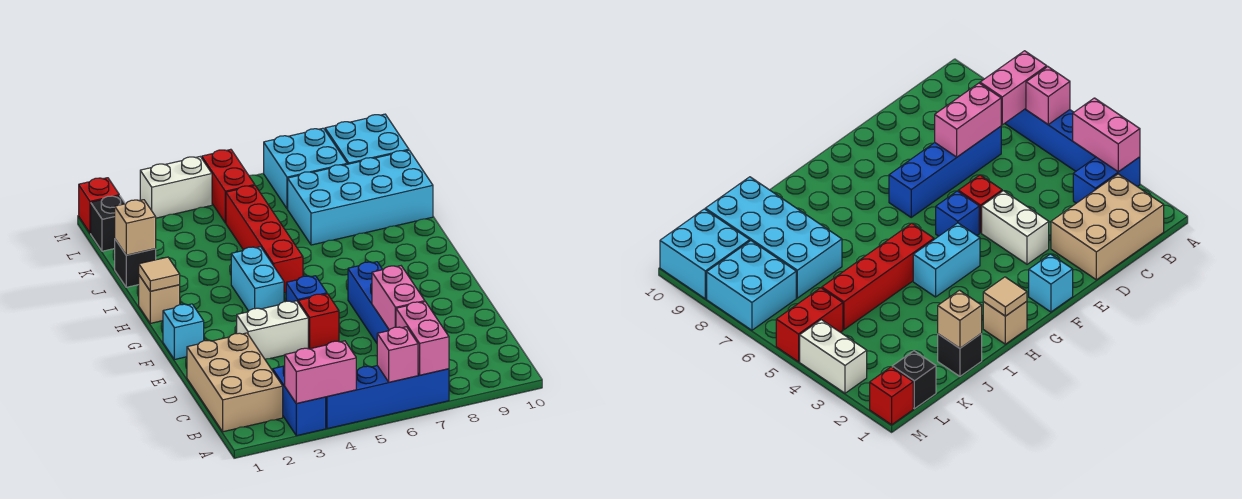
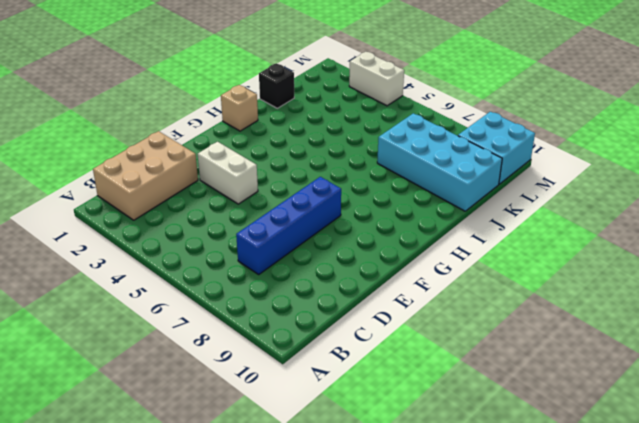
none -> blue brick A3:B3 level 1
none -> blue brick A4:A7 level 1
none -> red brick E5 level 1

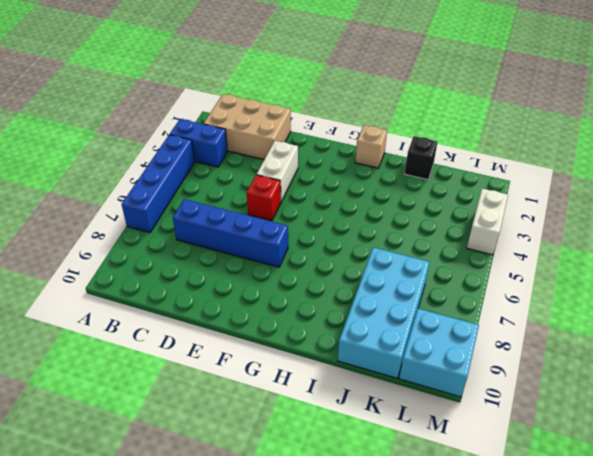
none -> cyan brick F1 level 1
none -> blue brick F5 level 1
none -> cyan brick G4:H4 level 1

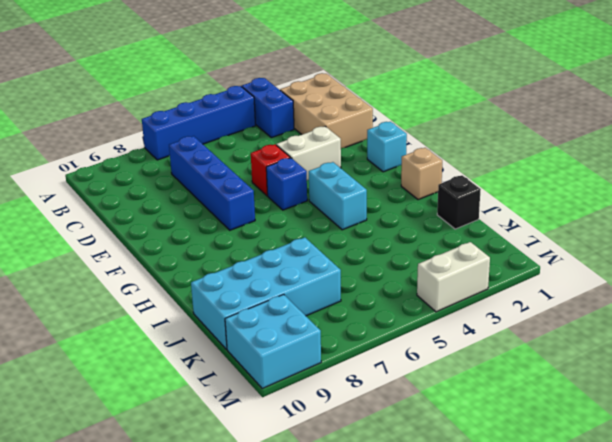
none -> red brick H5:K5 level 1
none -> black brick L1 level 1
none -> red brick L5:M5 level 1

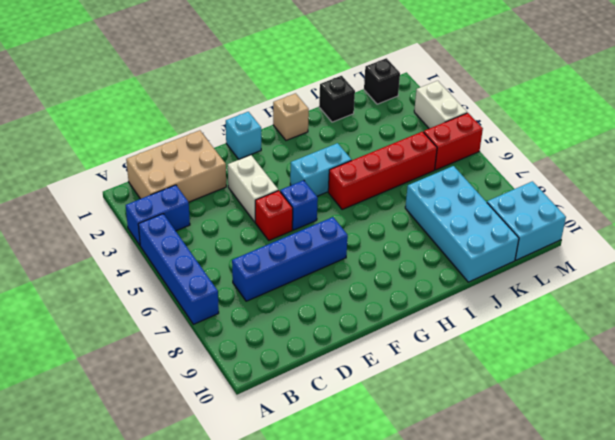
none -> cyan brick L7:M8 level 1
none -> red brick M1 level 1
none -> pink brick A3:A4 level 2

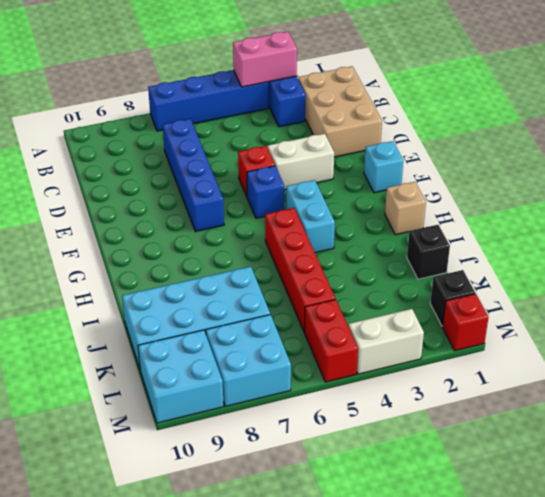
none -> pink brick A6 level 2
none -> pink brick A7:B7 level 2
none -> pink brick C7:D7 level 2

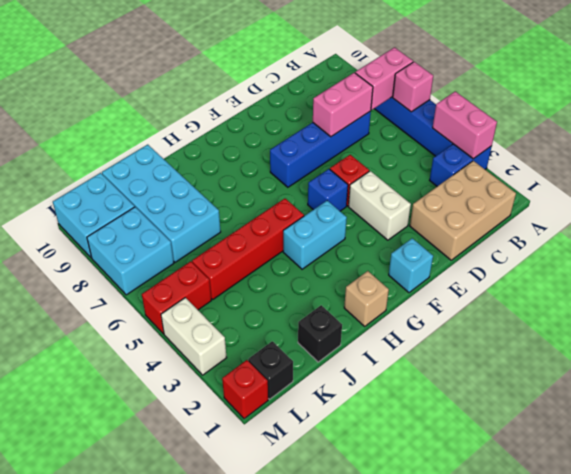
none -> tan tile H1 level 2
none -> tan brick J1 level 2

